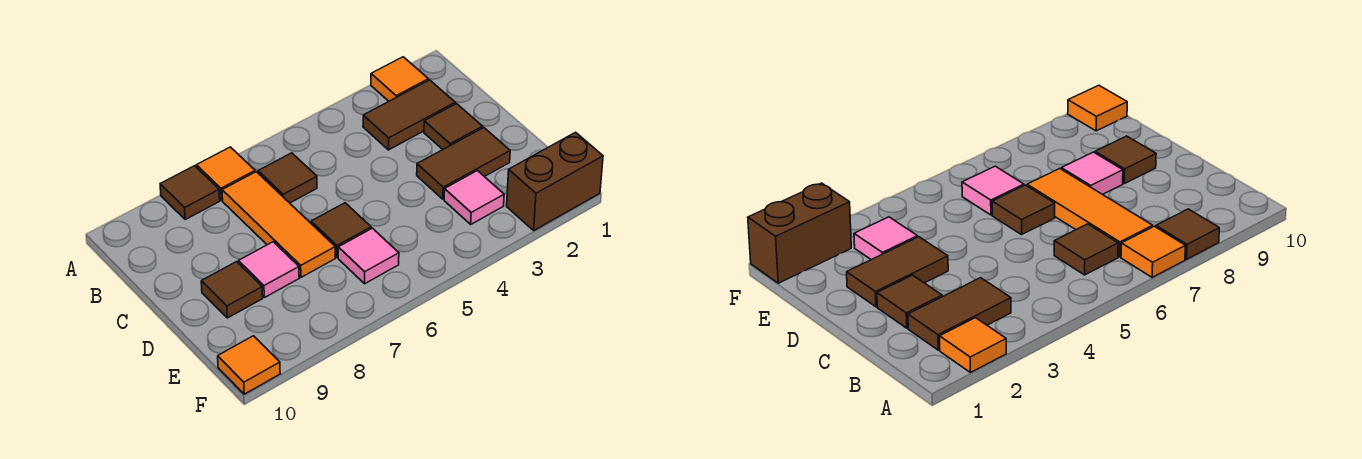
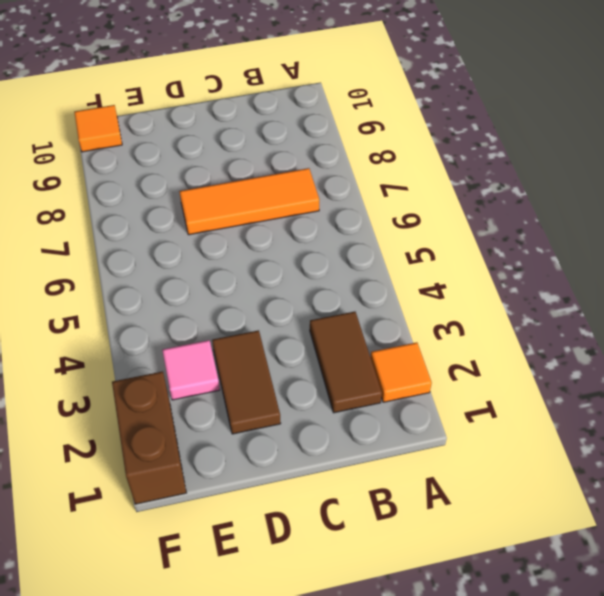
none -> orange tile A7 level 1
none -> brown tile A8 level 1
none -> brown tile B6 level 1

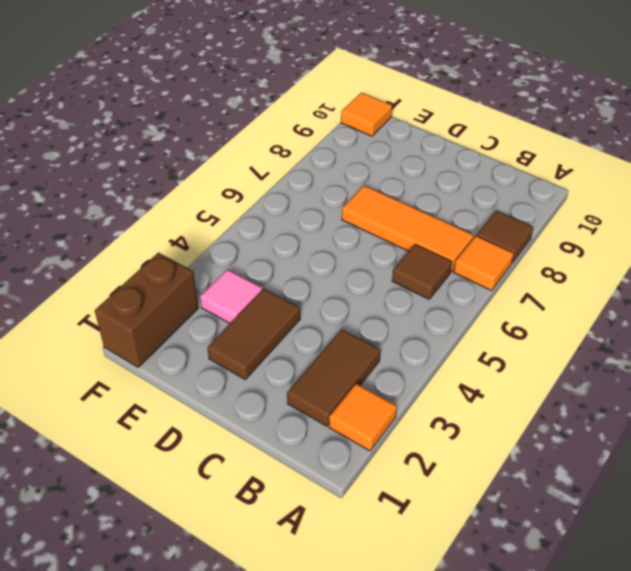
none -> brown tile C2 level 1
none -> brown tile D6 level 1
none -> pink tile D8 level 1

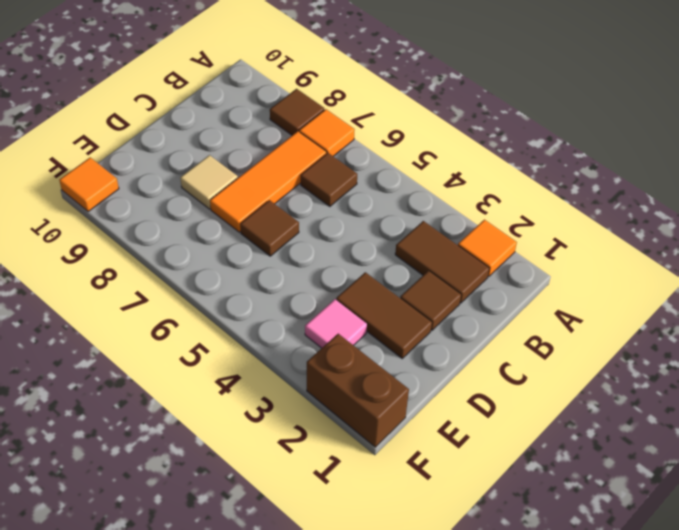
tan tile D8 level 1 -> pink tile D8 level 1
none -> brown tile D9 level 1
none -> pink tile E6 level 1

